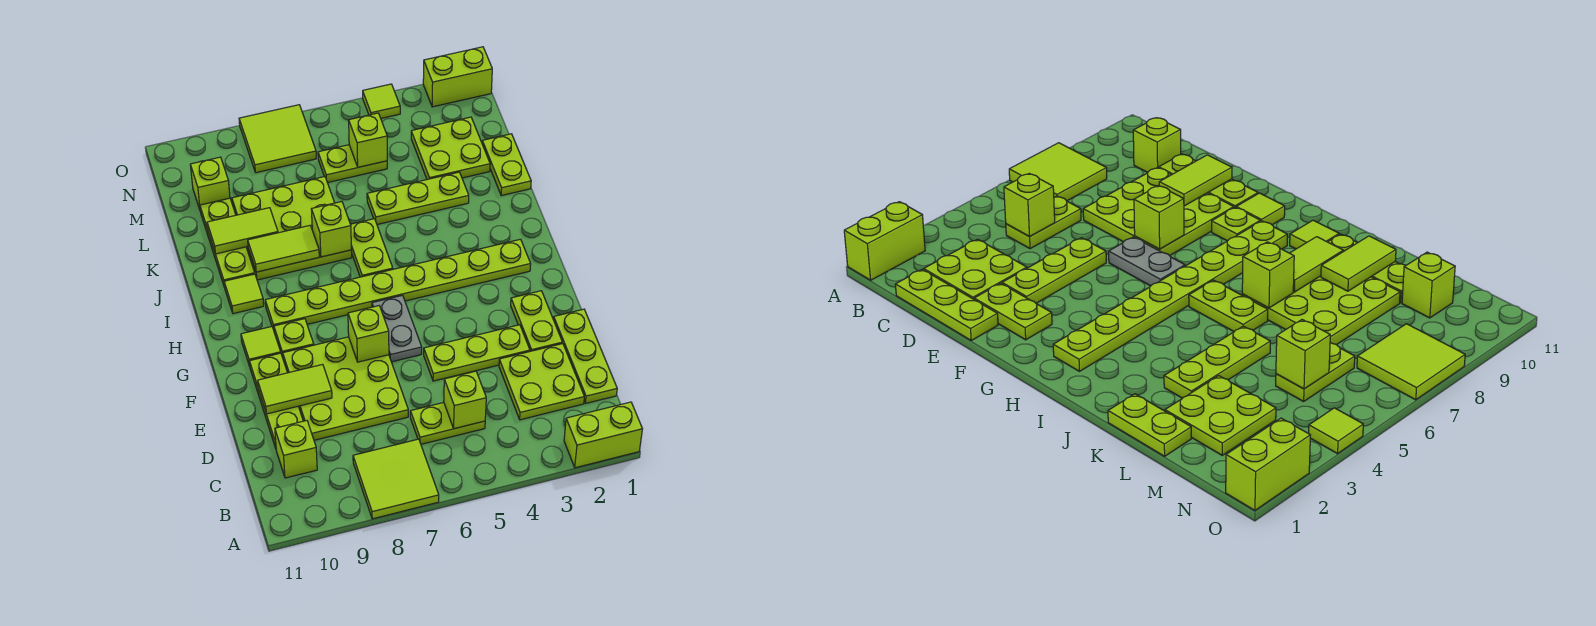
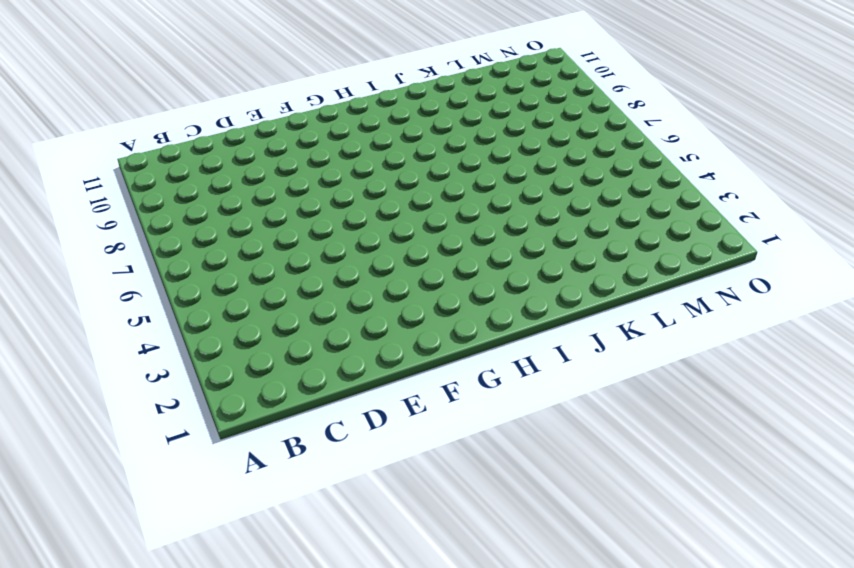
none -> lime brick A1:A2 level 1
none -> lime tile A7:B8 level 1
none -> lime plate C1:E1 level 1
none -> lime plate C2:D3 level 1

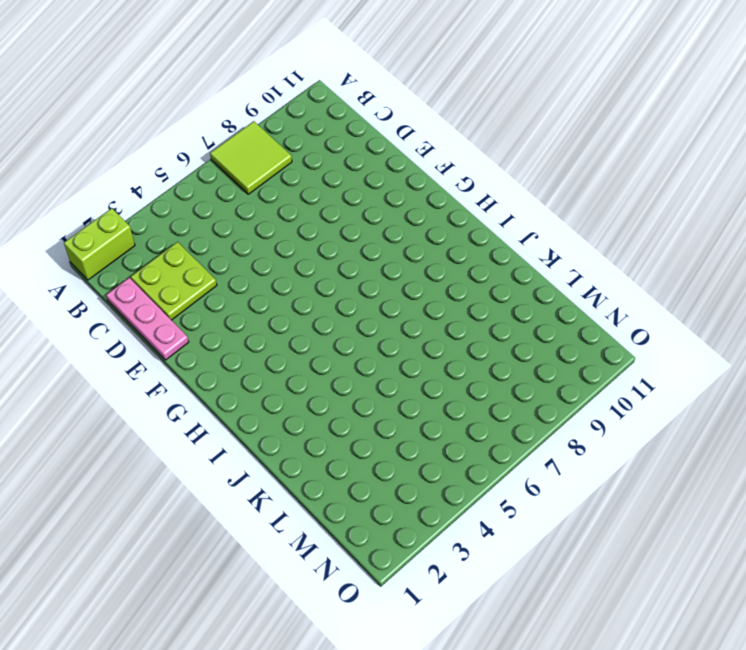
pink plate C1:E1 level 1 -> lime plate C1:E1 level 1
none -> lime plate C5:C6 level 1
none -> lime brick C10 level 1
none -> lime plate D7:F9 level 1
none -> lime plate D10:F10 level 1

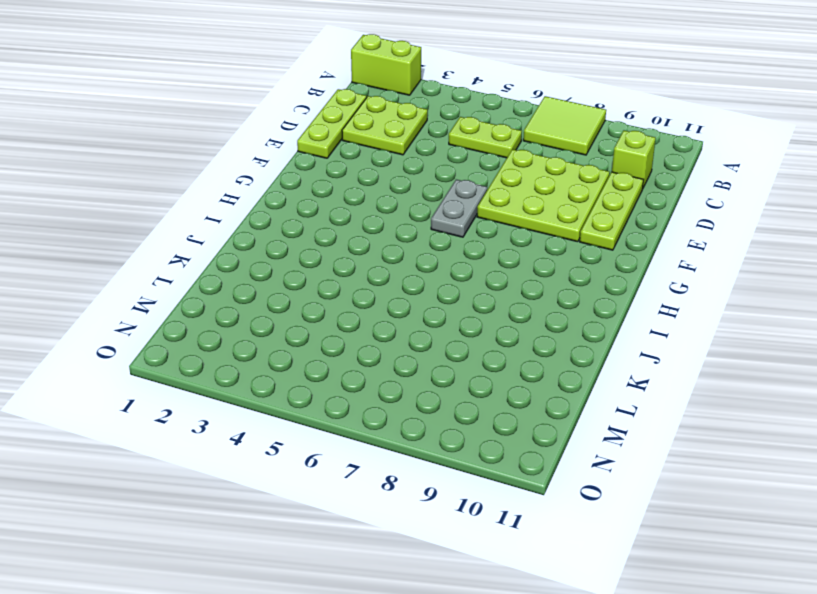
none -> lime plate E2:F2 level 1
none -> lime plate E3:E5 level 1
none -> lime plate G9 level 1
none -> lime tile G10 level 1

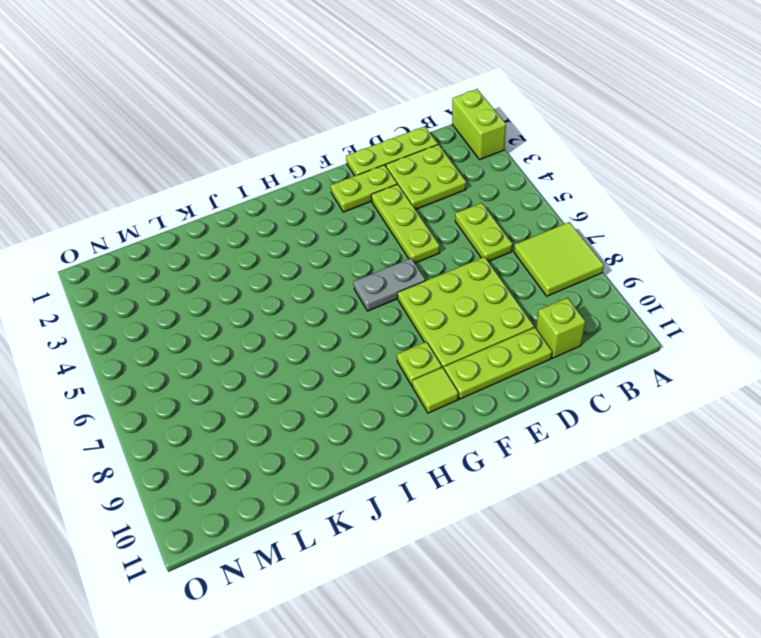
none -> lime plate H2:H9 level 1
none -> lime plate I6:J6 level 1
none -> lime tile I10 level 1
none -> lime plate J7:L9 level 1

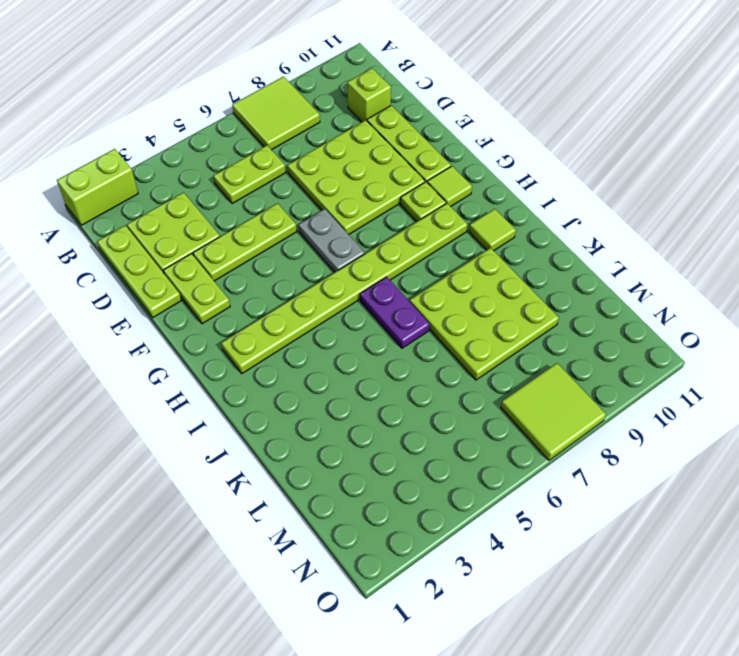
purple plate I6:J6 level 1 -> lime plate I6:J6 level 1
none -> lime plate J10:L10 level 1
none -> lime plate K1:L1 level 1
none -> lime plate K3:K5 level 1
none -> lime plate L2:M3 level 1

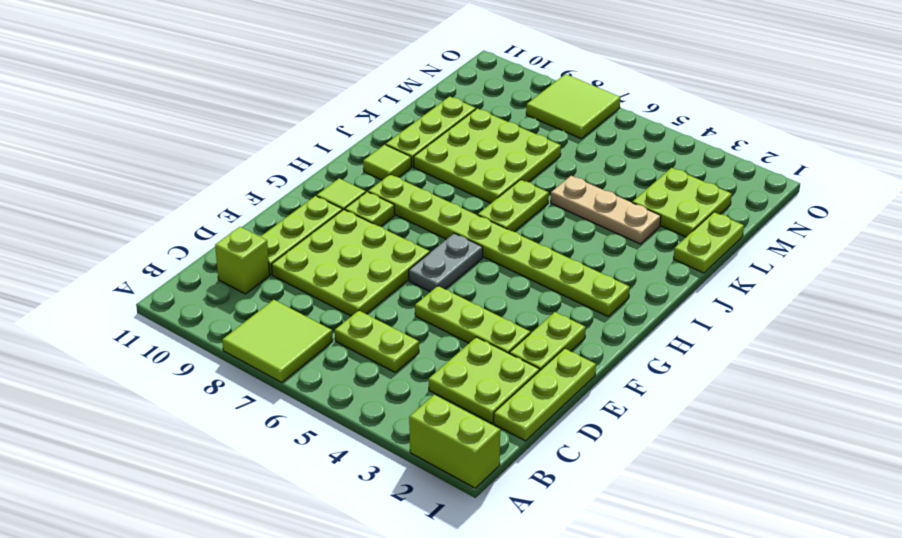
tan plate K3:K5 level 1 -> lime plate K3:K5 level 1
none -> lime plate M5:M6 level 1
none -> lime brick M10 level 1
none -> lime brick O1:O2 level 1
none -> lime tile O4 level 1

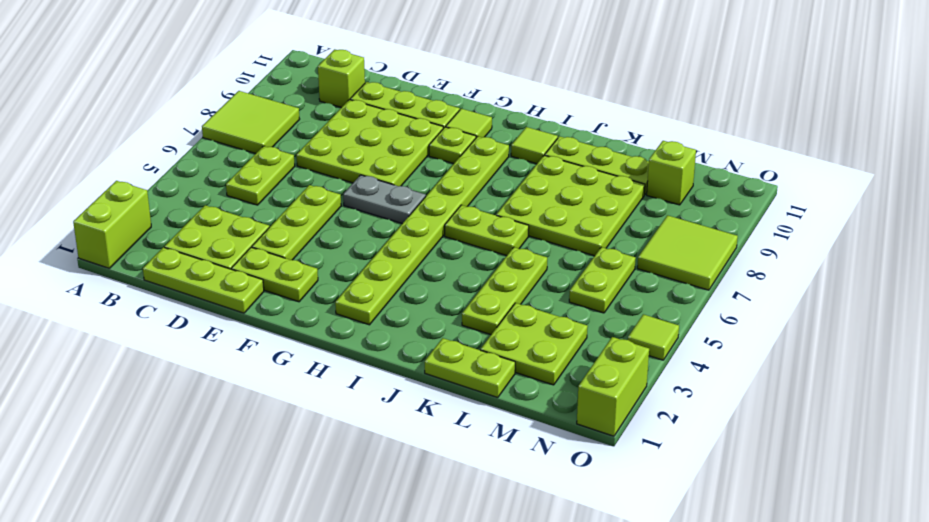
none -> lime brick C5 level 2
none -> lime tile E9:E10 level 2
none -> lime brick F7 level 2
none -> lime brick J7 level 2

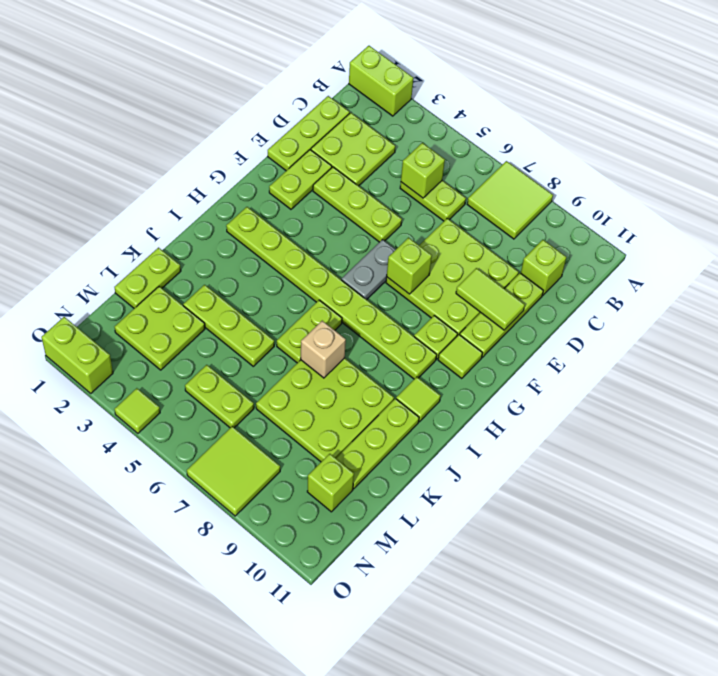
tan brick J7 level 2 -> lime brick J7 level 2
none -> lime tile J8:J9 level 2
none -> lime tile K9:K10 level 2
none -> lime brick M5 level 2

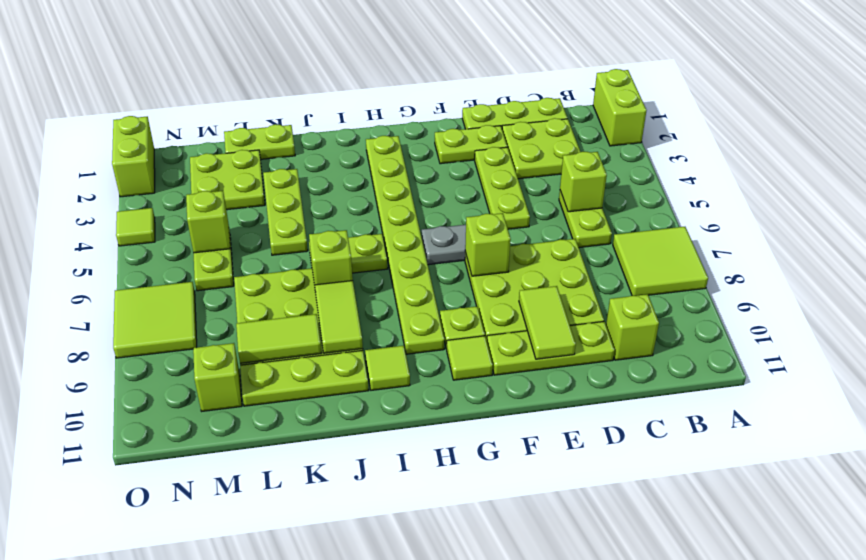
lime tile K9:L9 level 2 -> lime tile K9:K10 level 2

